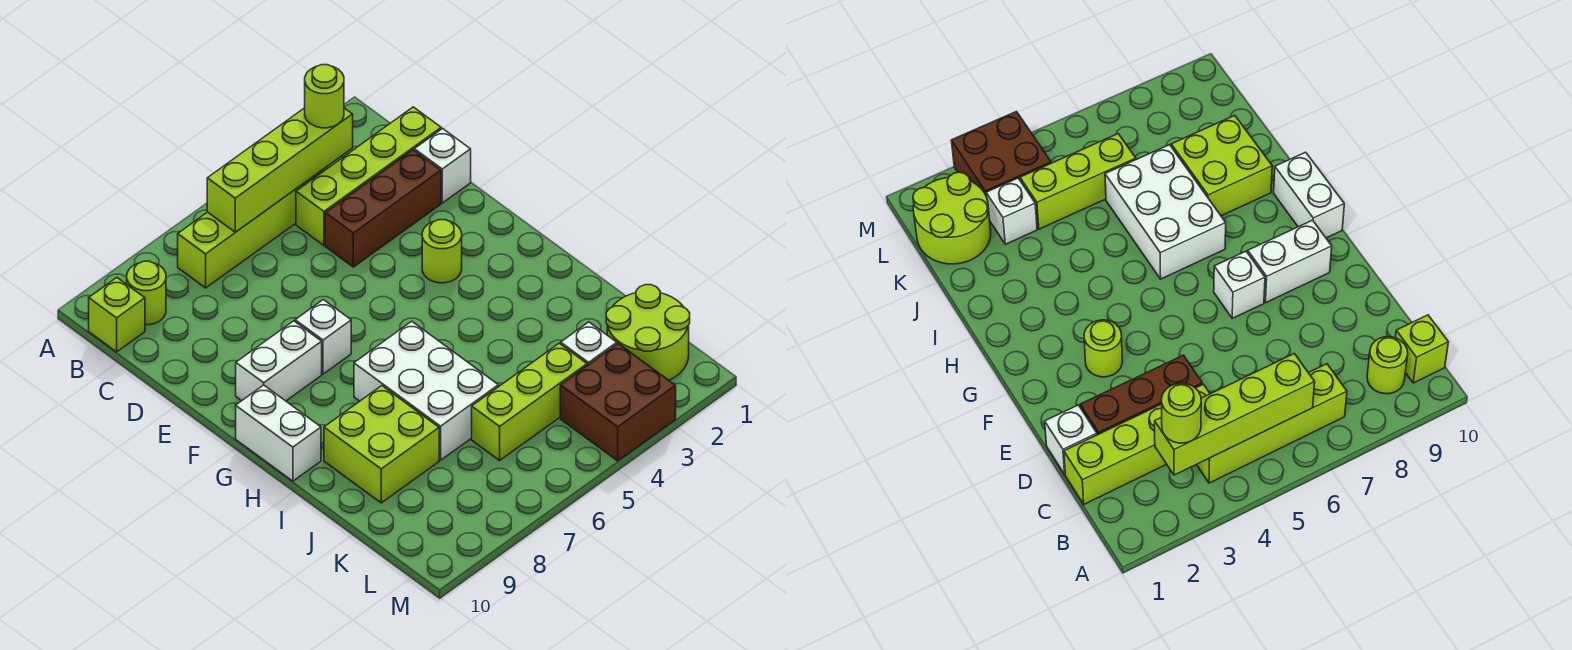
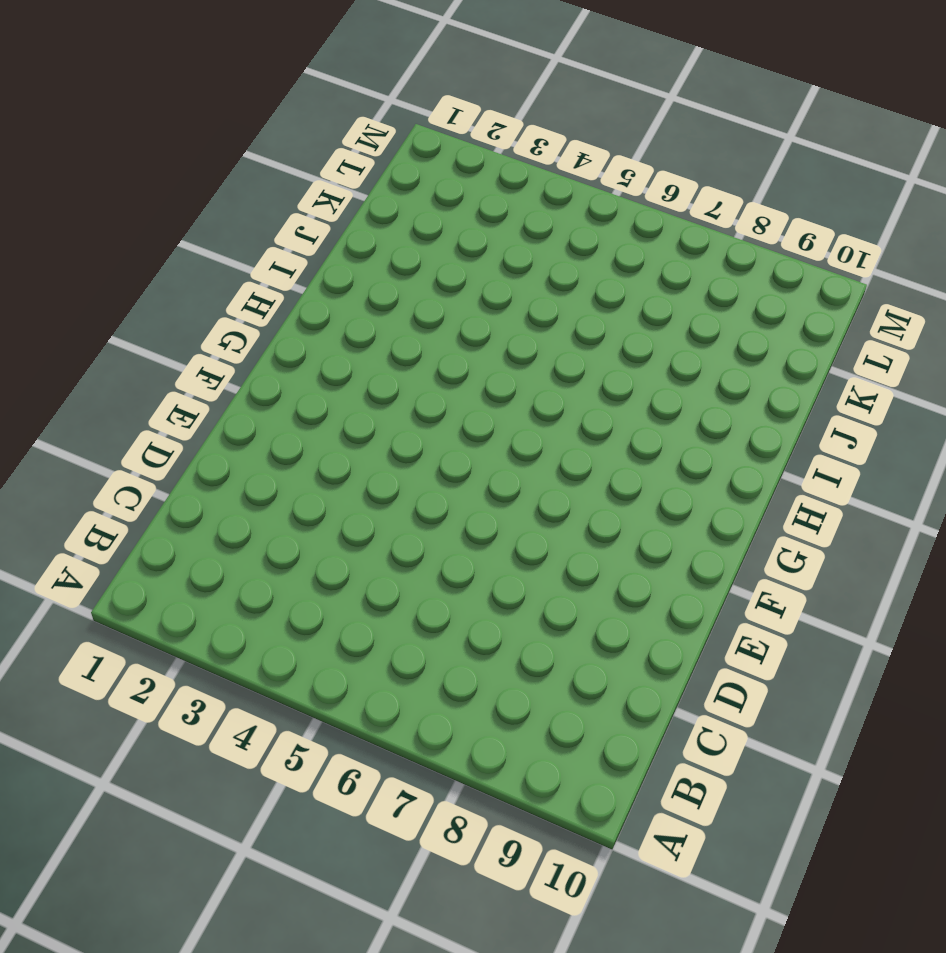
none -> lime brick B4:B7 level 1
none -> lime round brick B9 level 1
none -> lime brick B10 level 1

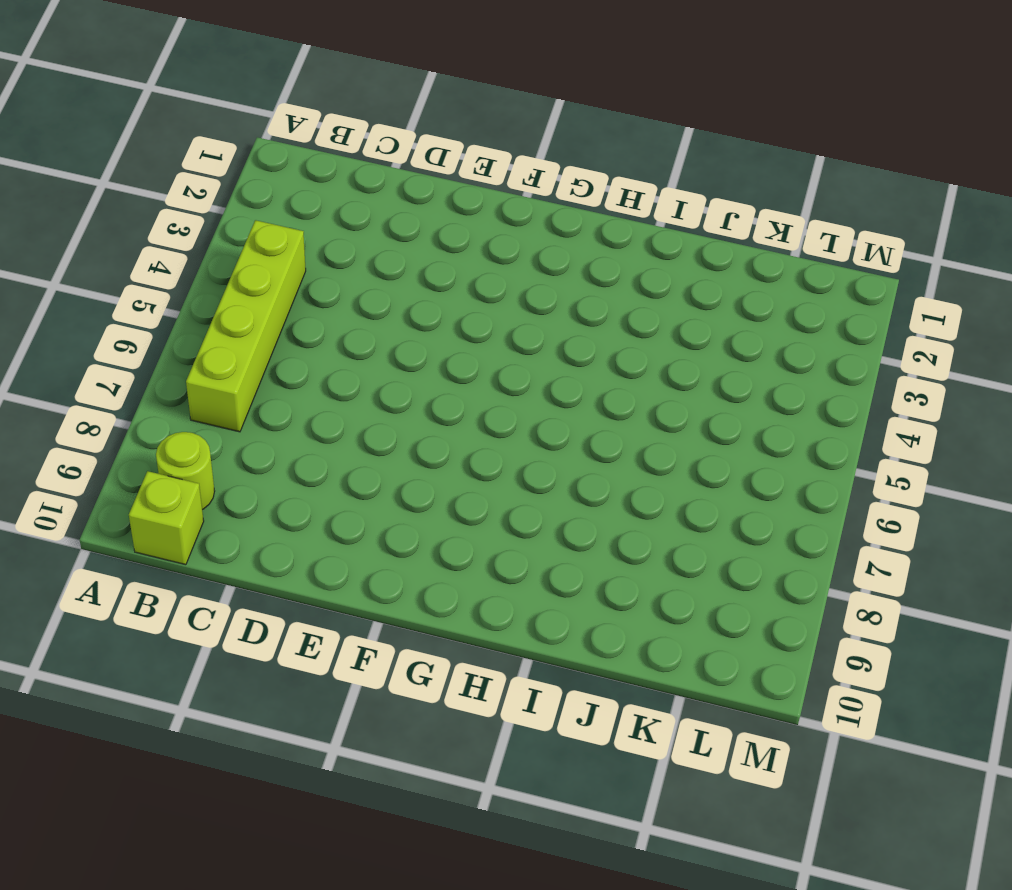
none -> lime brick C1:C4 level 1
none -> white brick D1 level 1
none -> brown brick D2:D4 level 1

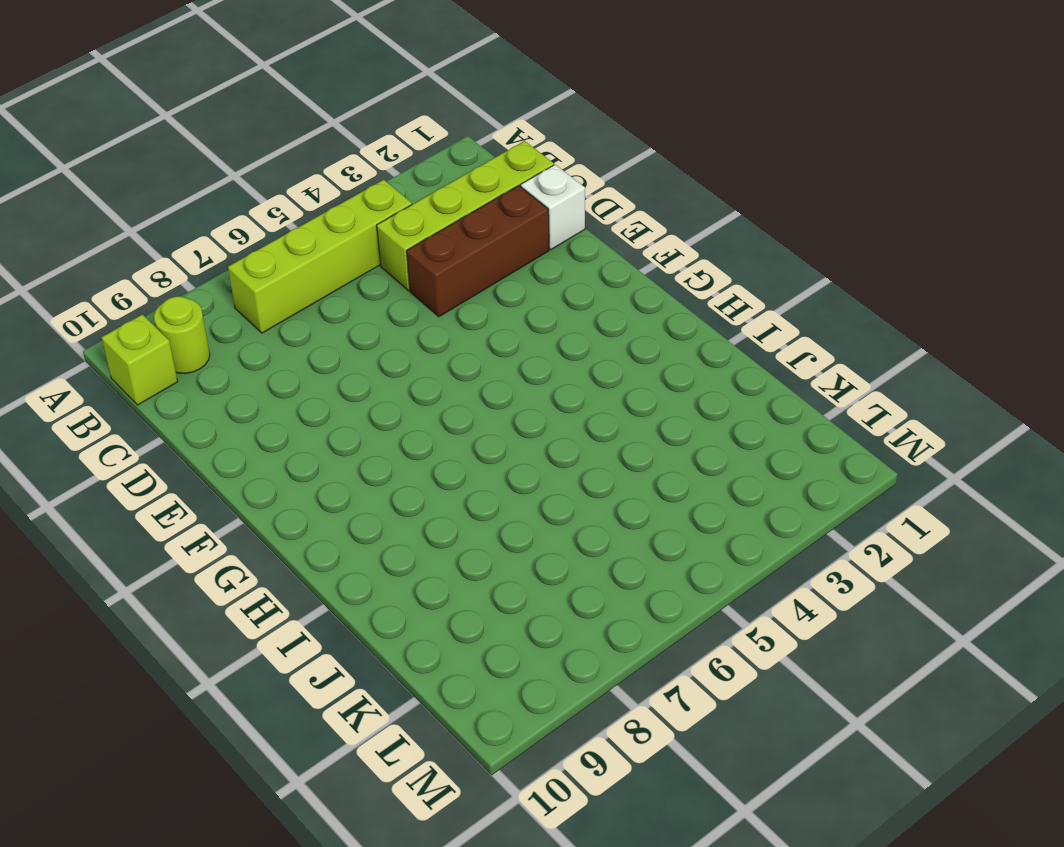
none -> lime round brick F3 level 1
none -> white brick F7 level 1
none -> white brick F8:F9 level 1

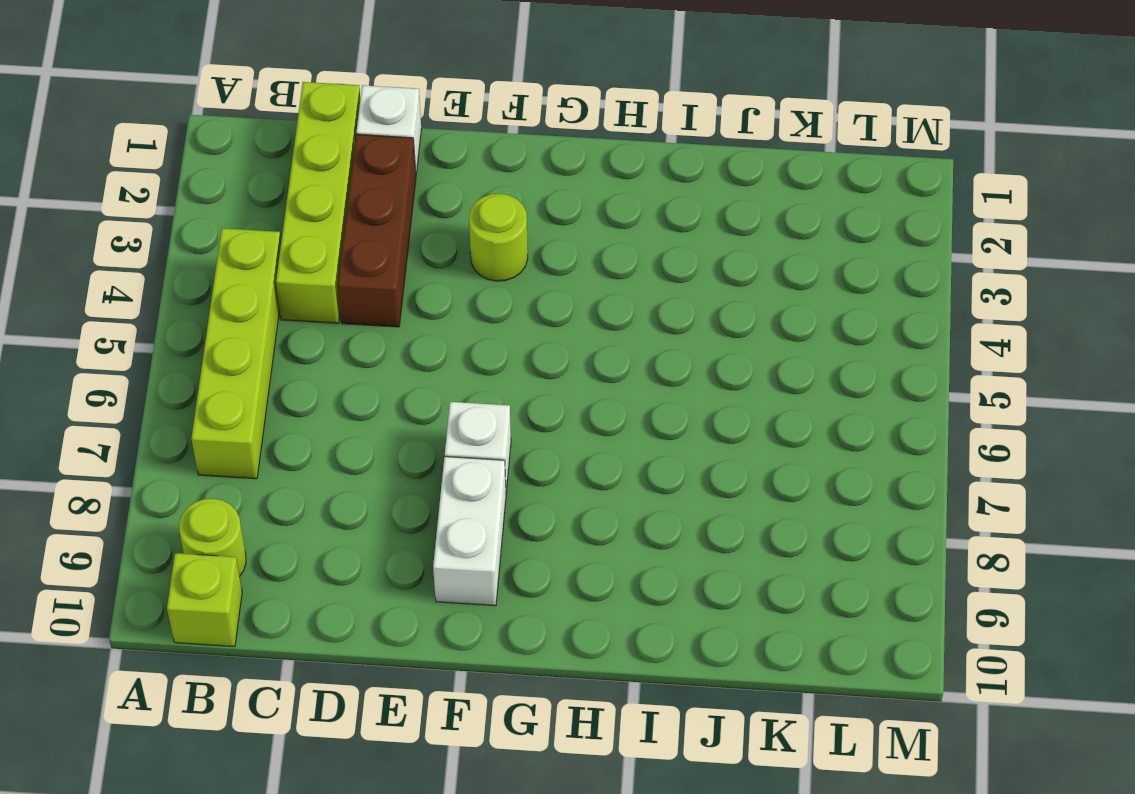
none -> white brick G10:H10 level 1
none -> white brick H6:J7 level 1
none -> lime brick I8:J9 level 1

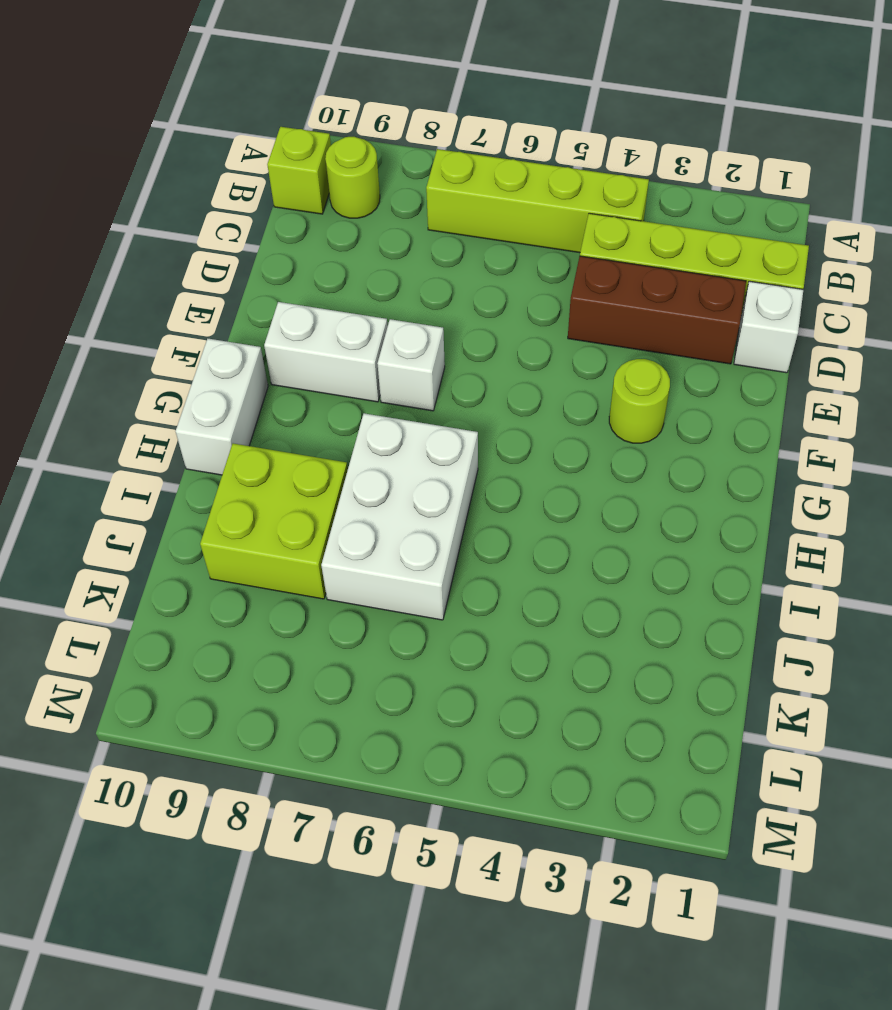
none -> lime round brick K1:L2 level 1
none -> white brick K3 level 1
none -> lime brick K4:K6 level 1

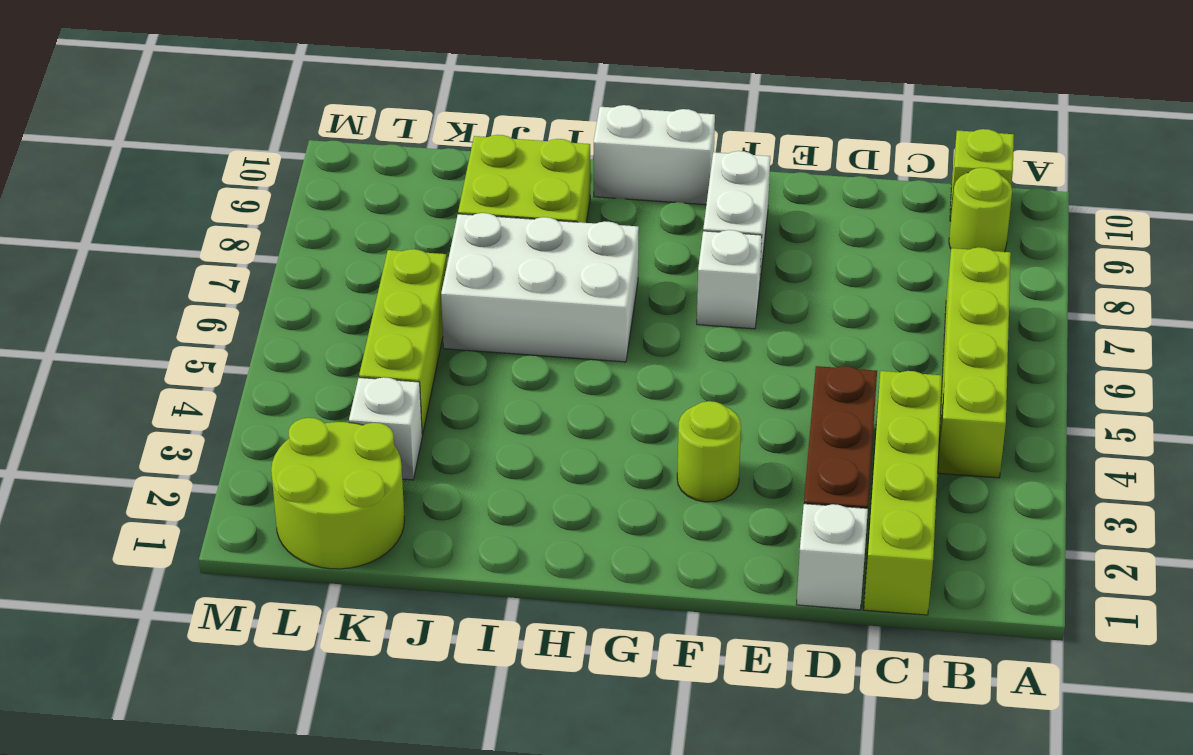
none -> brown brick L3:M4 level 1
none -> lime brick B3:B6 level 2
none -> lime round brick B3 level 3

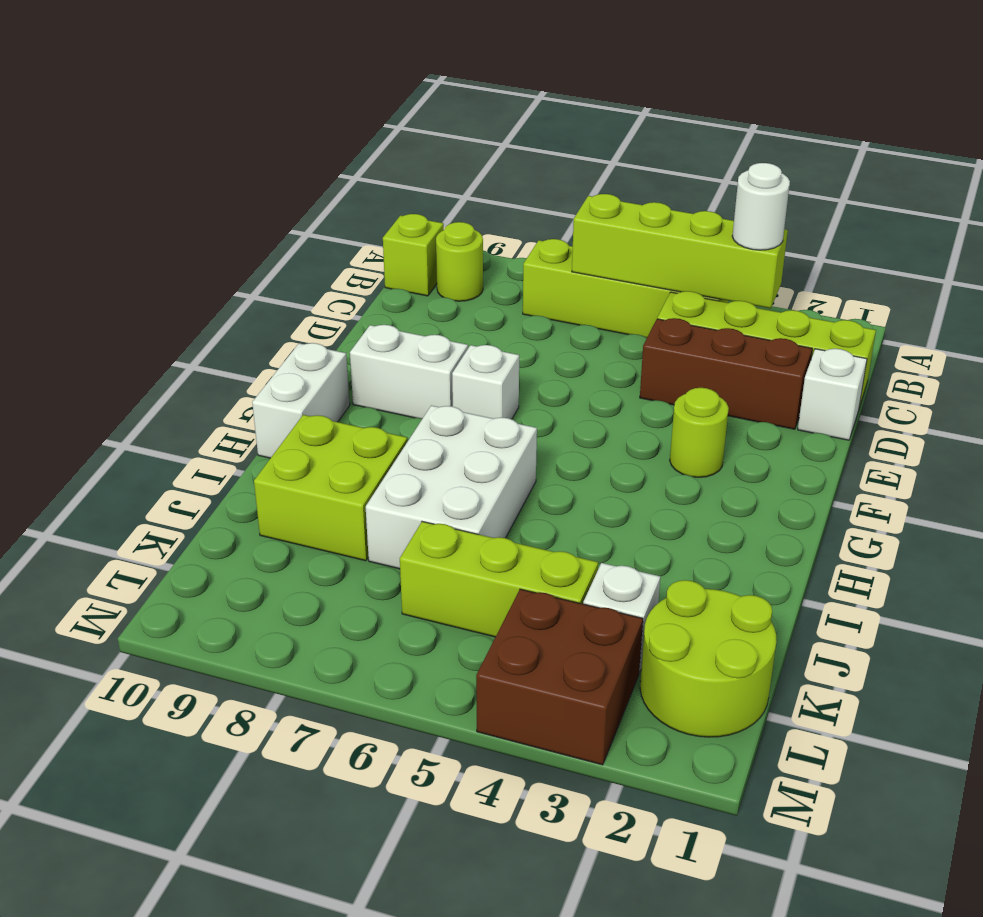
white round brick B3 level 3 -> lime round brick B3 level 3

